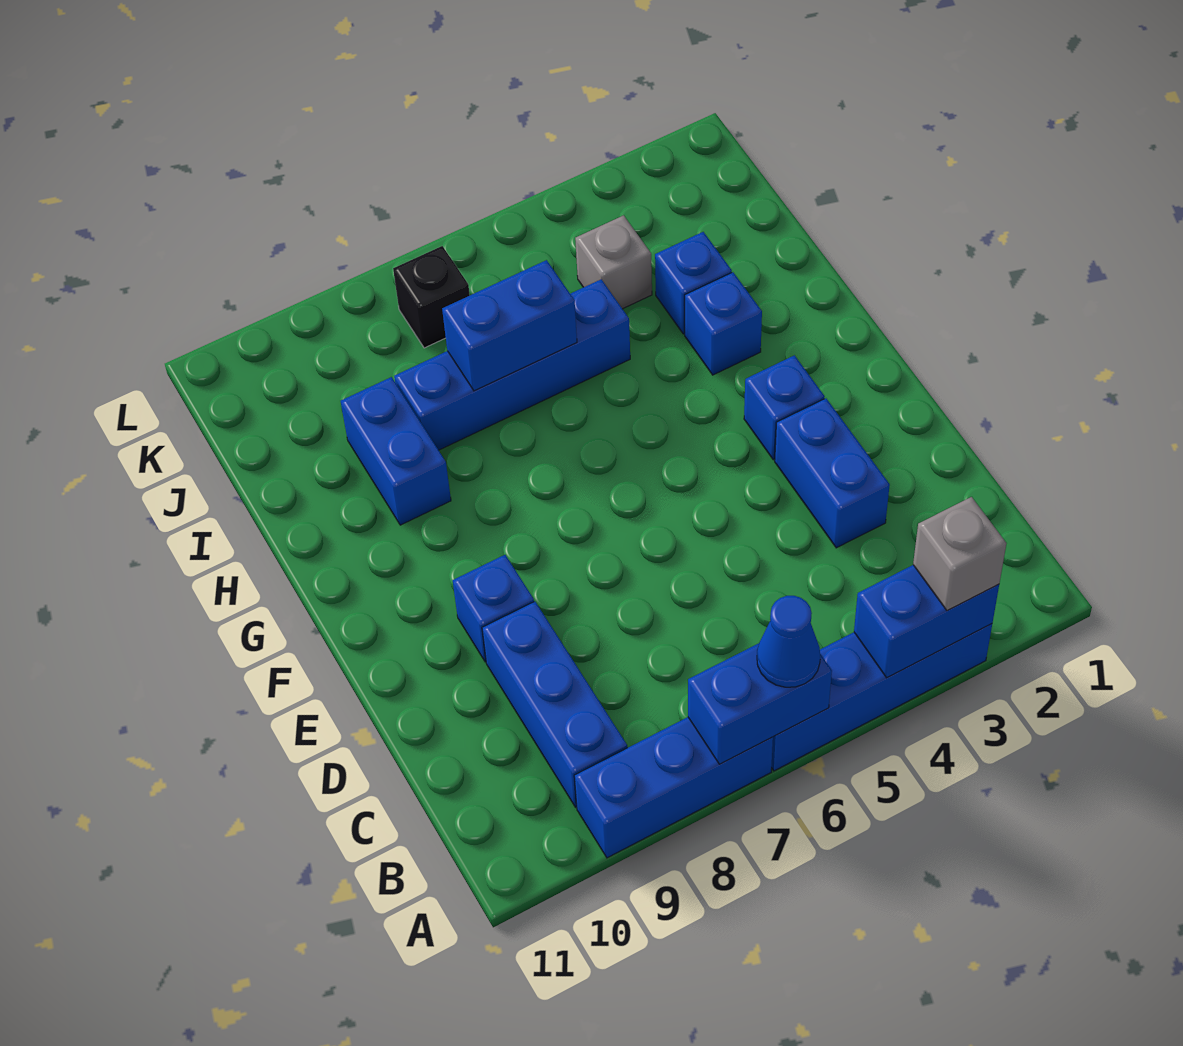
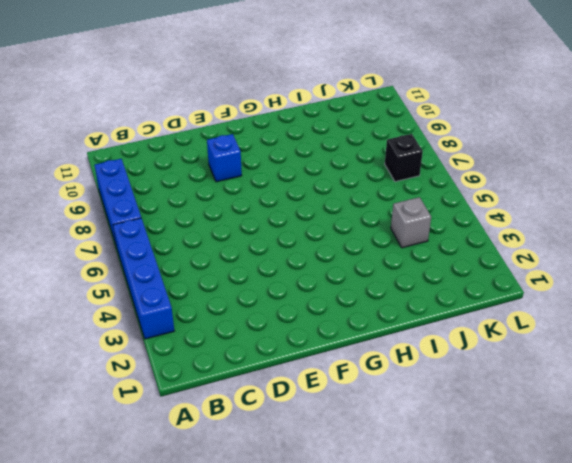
none -> blue brick B9:D9 level 1
none -> blue brick D3:E3 level 1
none -> blue brick F3 level 1

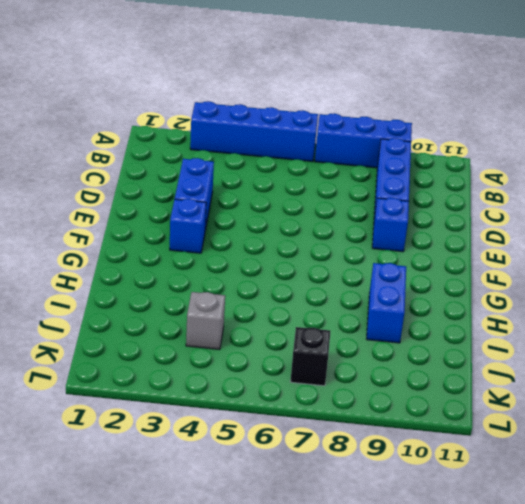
none -> blue brick H3 level 1
none -> blue brick I3 level 1
none -> blue brick I5:I8 level 1

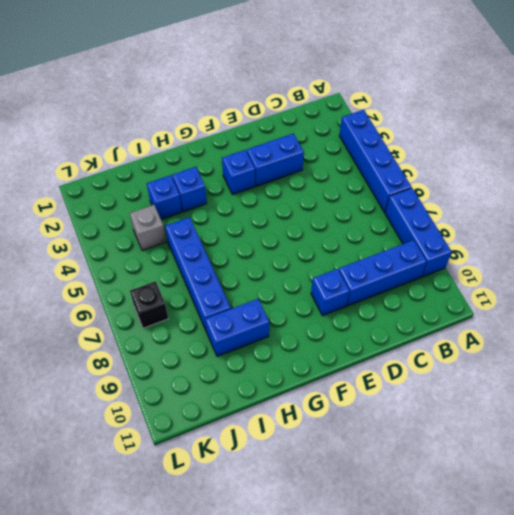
none -> blue brick A3:A4 level 2
none -> blue brick A6:A7 level 2
none -> blue brick I6:I7 level 2

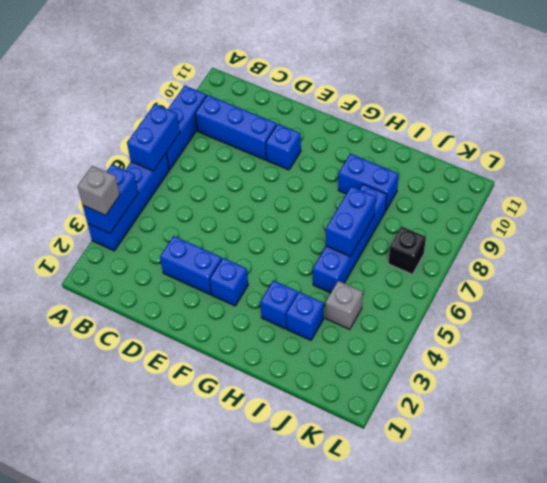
none -> blue cone A6 level 3

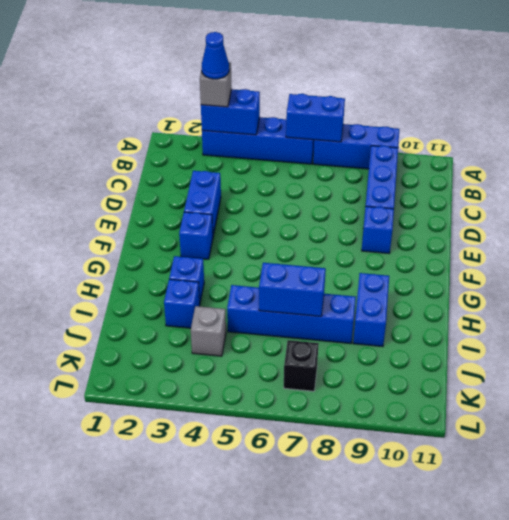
blue cone A3 level 4 -> blue cone A6 level 3

